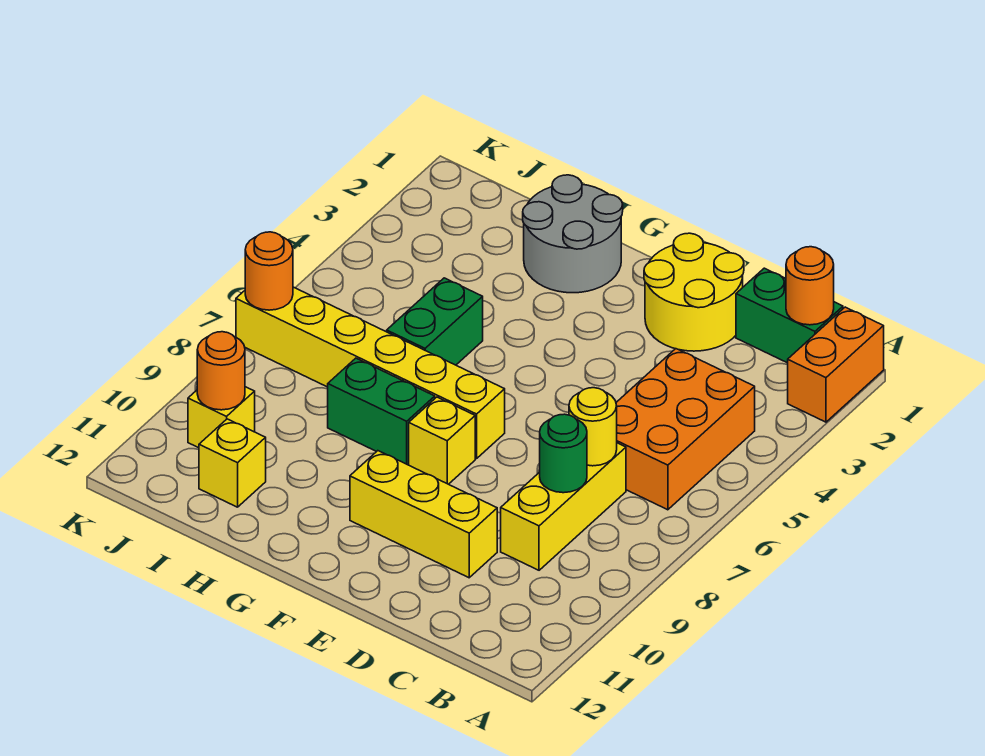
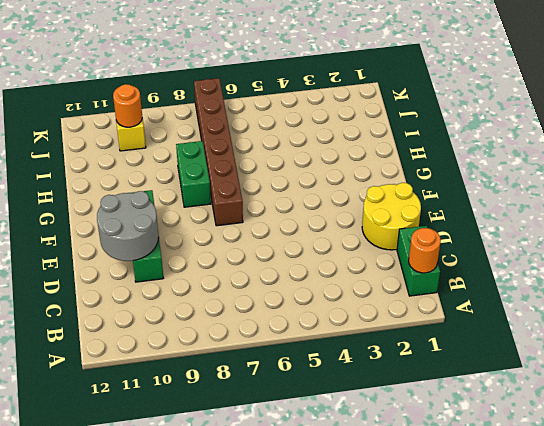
green brick D10:F10 level 1 -> yellow brick D10:F10 level 1
grey round brick D10:E11 level 2 -> grey round brick G1:H2 level 1
brown brick F7:K7 level 1 -> yellow brick F7:K7 level 1
none -> orange brick A1:A2 level 1
none -> orange brick B4:C6 level 1
none -> yellow brick C7:C9 level 1

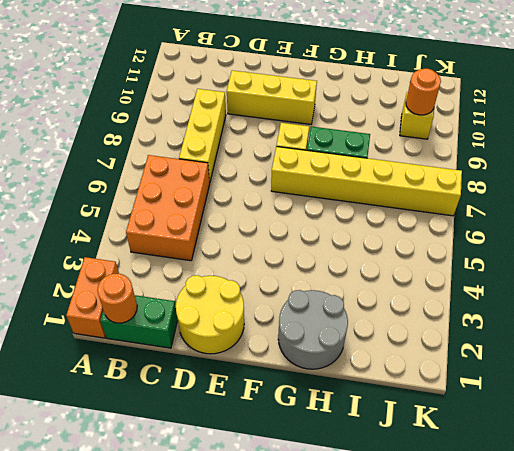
none -> green brick H5:H6 level 1
none -> yellow brick I11 level 1
none -> yellow round brick C7 level 2

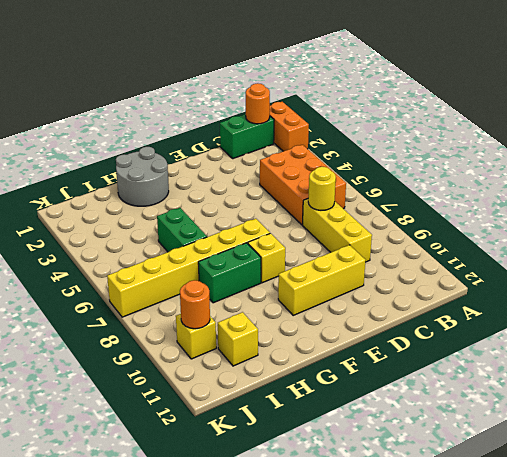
none -> yellow round brick D1:E2 level 1
none -> green round brick C8 level 2
none -> orange round brick K7 level 2

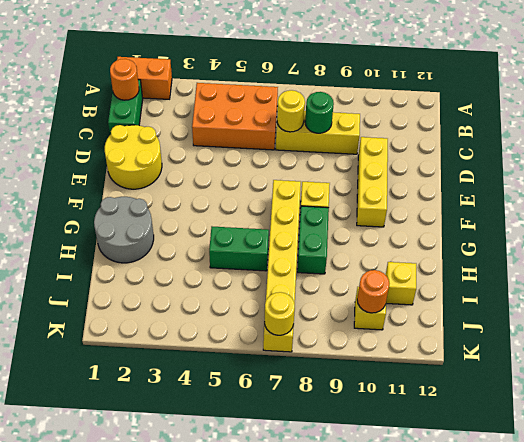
yellow round brick K7 level 2 -> orange round brick K7 level 2

